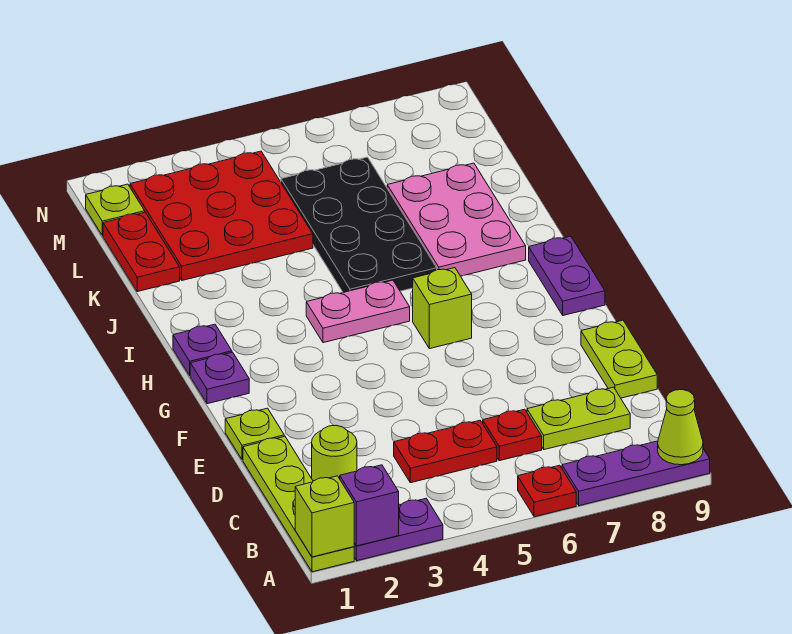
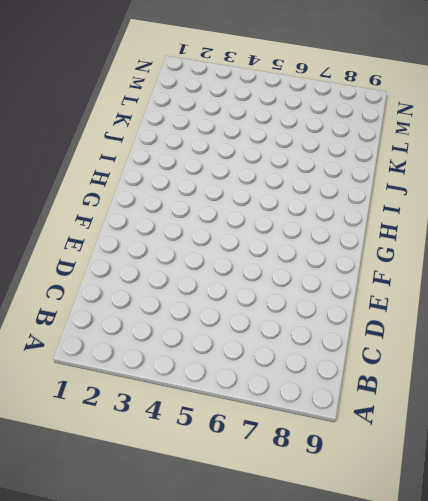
none -> lime plate A1:D1 level 1
none -> purple plate A2:A3 level 1
none -> red plate A6 level 1

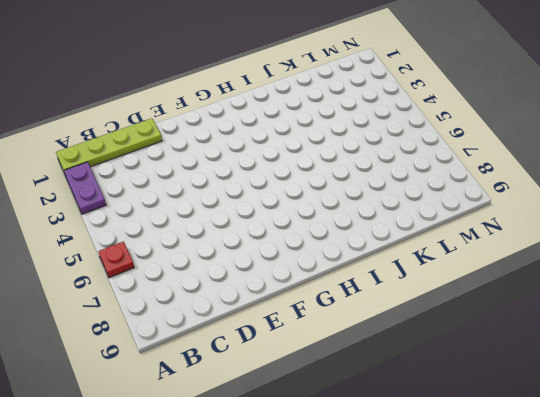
none -> purple plate A7:A9 level 1
none -> lime round brick C2 level 1
none -> red plate C4:C5 level 1

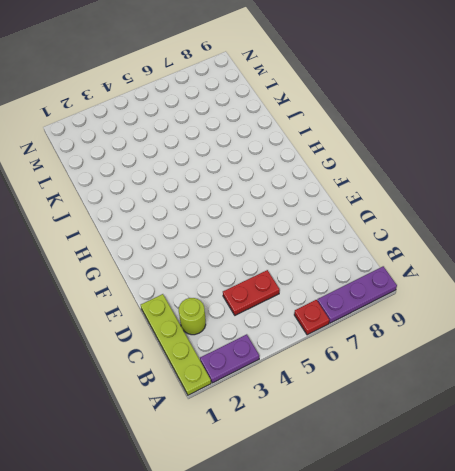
none -> red plate C6 level 1
none -> lime plate C7:C8 level 1
none -> lime plate D9:E9 level 1

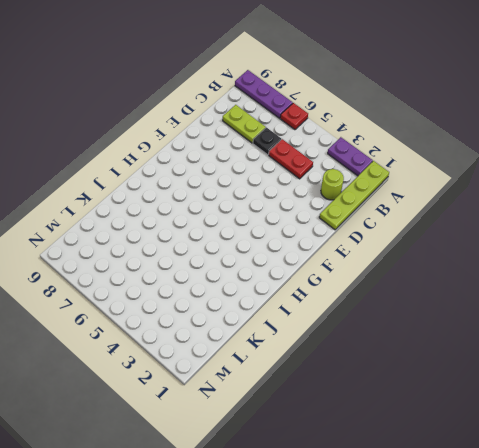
black plate C6 level 1 -> red plate C6 level 1
none -> lime plate D9:E9 level 1
none -> lime plate E1 level 1
none -> purple plate G1 level 1

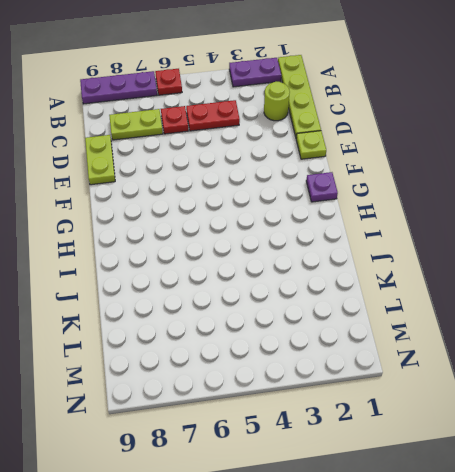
none -> lime brick G6 level 1
none -> purple plate G9:H9 level 1
none -> purple plate H1 level 1

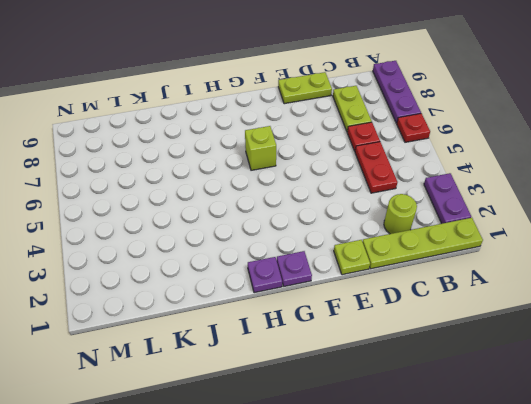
none -> purple plate G9:H9 level 1
none -> pink plate H4:H5 level 1
none -> black plate I5:L6 level 1

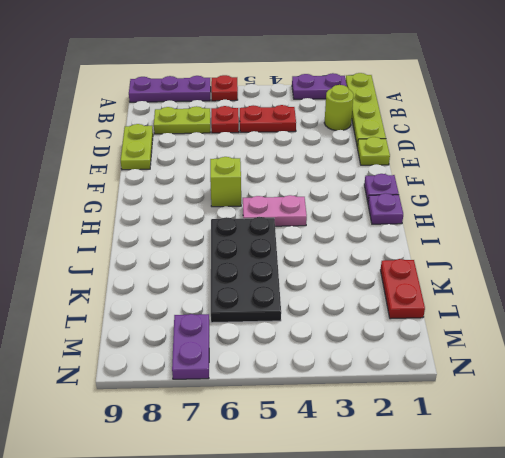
purple plate M7:N7 level 1 -> purple plate G9:H9 level 1
none -> pink plate I7:K8 level 1
none -> red plate K2:M4 level 1
none -> lime plate M1 level 1

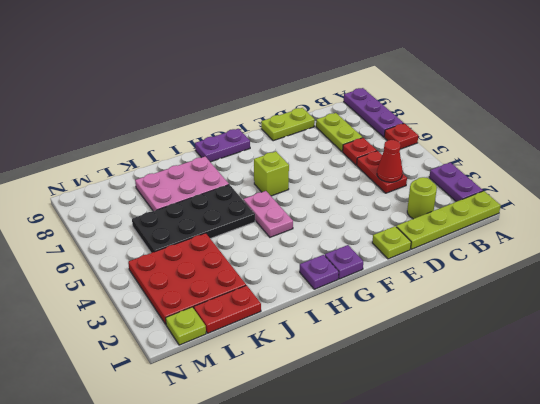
red cone C4 level 2 -> none
none -> lime brick A1 level 2
none -> purple brick A2 level 2
none -> lime cone A9 level 2

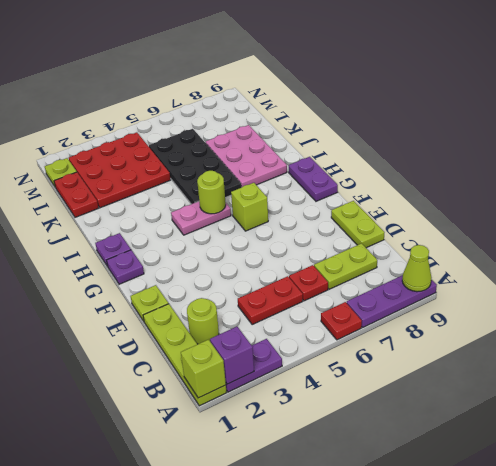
lime round brick H5 level 2 -> none

